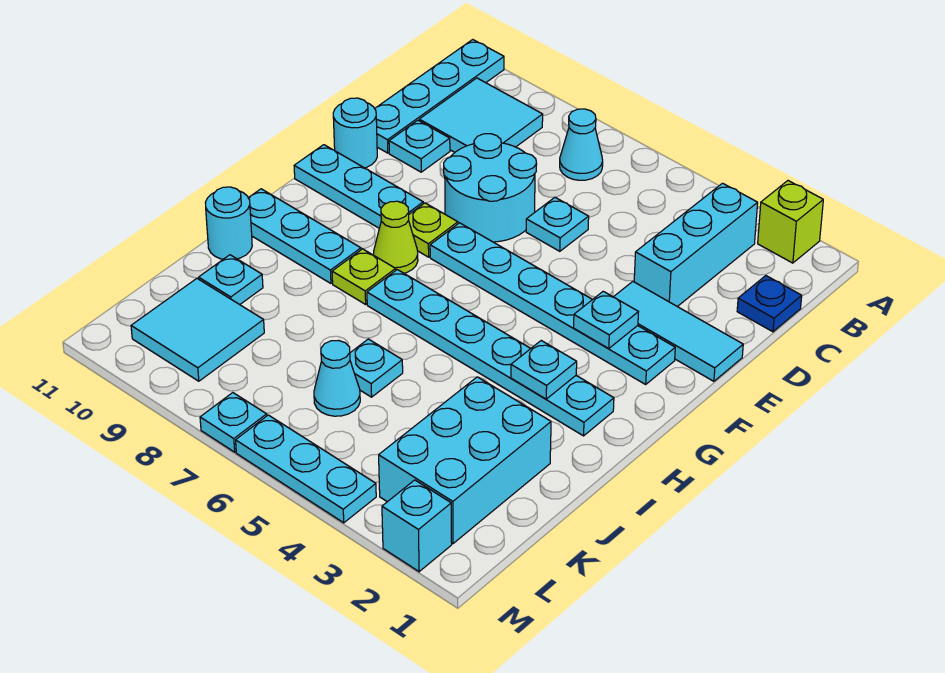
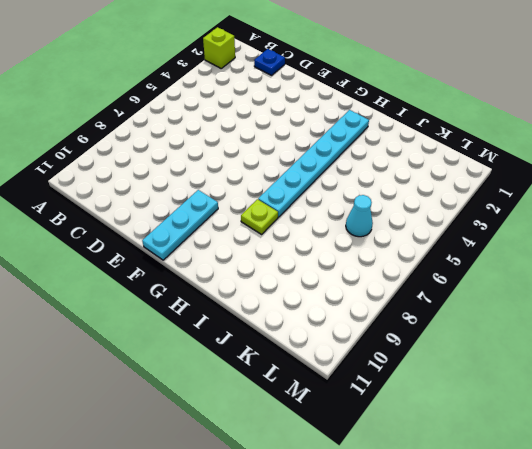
none -> cyan plate A11:D11 level 1
none -> cyan brick B3:D3 level 1
none -> cyan cone B7 level 1

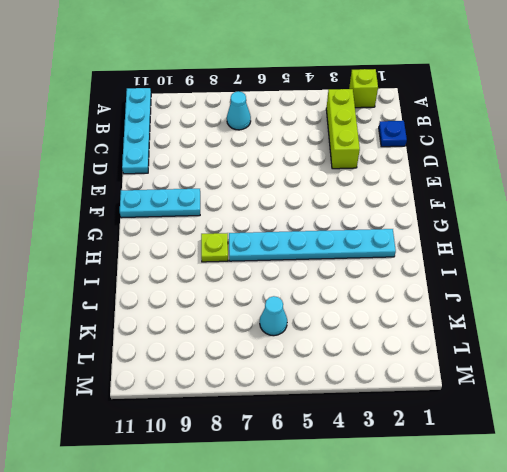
lime brick B3:D3 level 1 -> cyan brick B3:D3 level 1
none -> cyan tile B9:C10 level 1
none -> cyan plate D6 level 1
none -> cyan round brick D7:E8 level 1

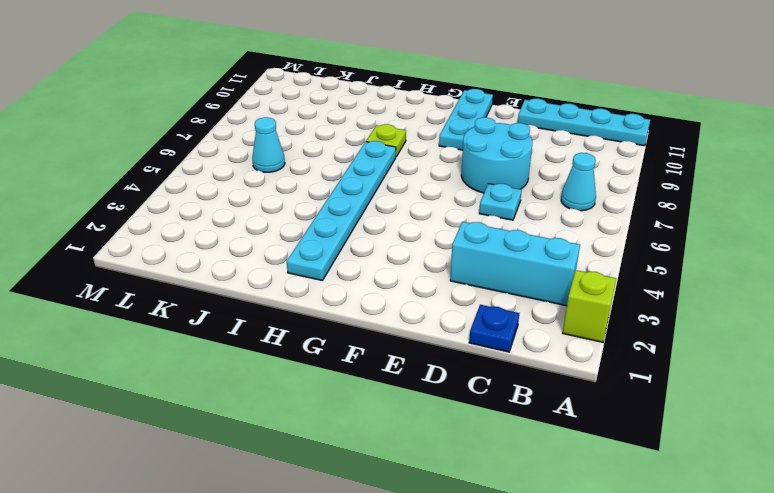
none -> cyan tile B9:C10 level 1
none -> cyan plate D10 level 1
none -> cyan tile E1:E3 level 1

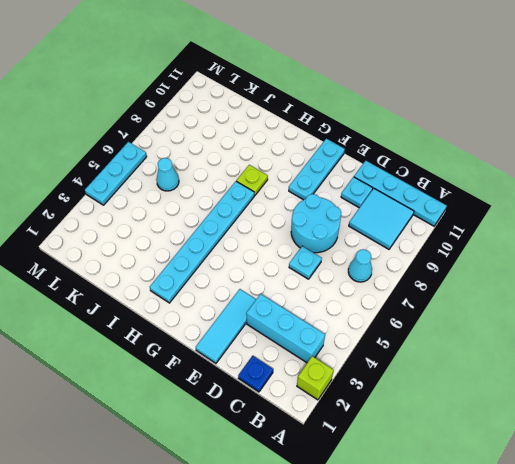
none -> cyan round brick E11 level 1
none -> cyan plate F2:F7 level 1
none -> lime plate F8 level 1

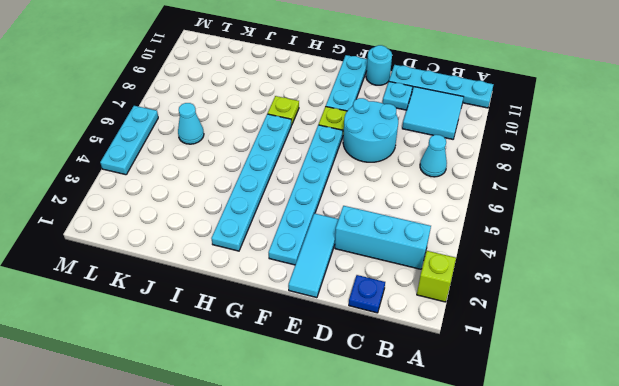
none -> cyan plate D6 level 1
none -> lime cone G8 level 1
none -> cyan plate H9:H11 level 1

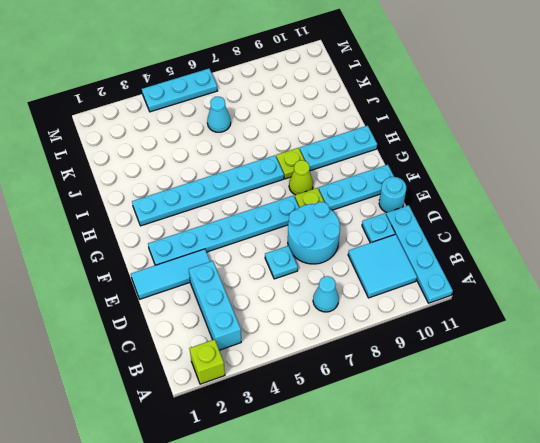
none -> blue plate C1 level 1
none -> cyan round brick I11 level 1
none -> cyan brick J2:L3 level 1

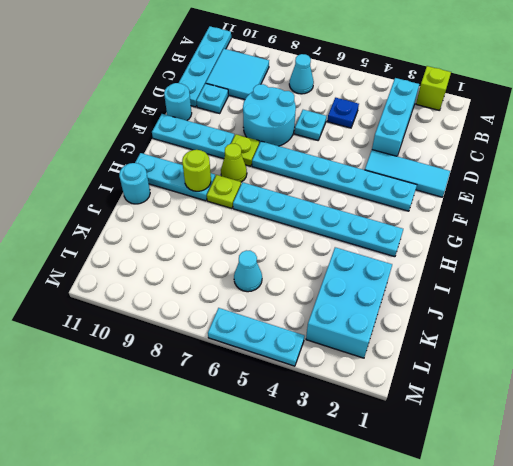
blue plate C5 level 1 -> blue plate C1 level 1
lime round brick H9 level 2 -> none
none -> cyan plate J6 level 1
none -> cyan plate J10 level 1
none -> cyan tile K9:L10 level 1

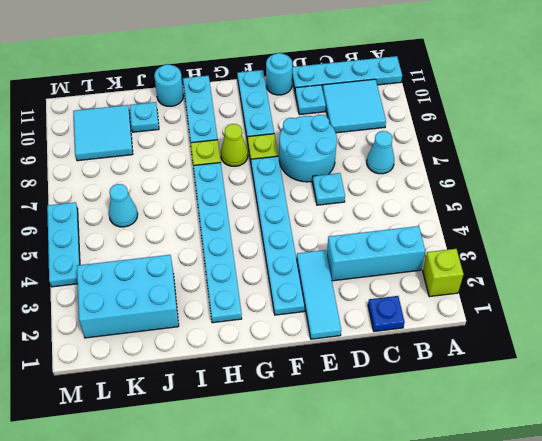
none -> cyan plate J6 level 1
none -> cyan brick M2 level 1
none -> cyan plate M7 level 1

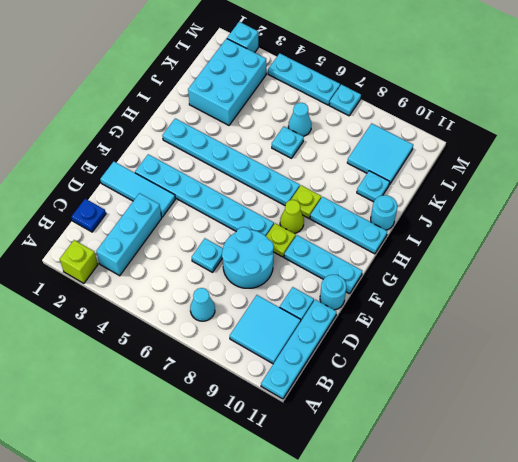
none -> cyan plate F3 level 2
none -> cyan plate H3 level 2

